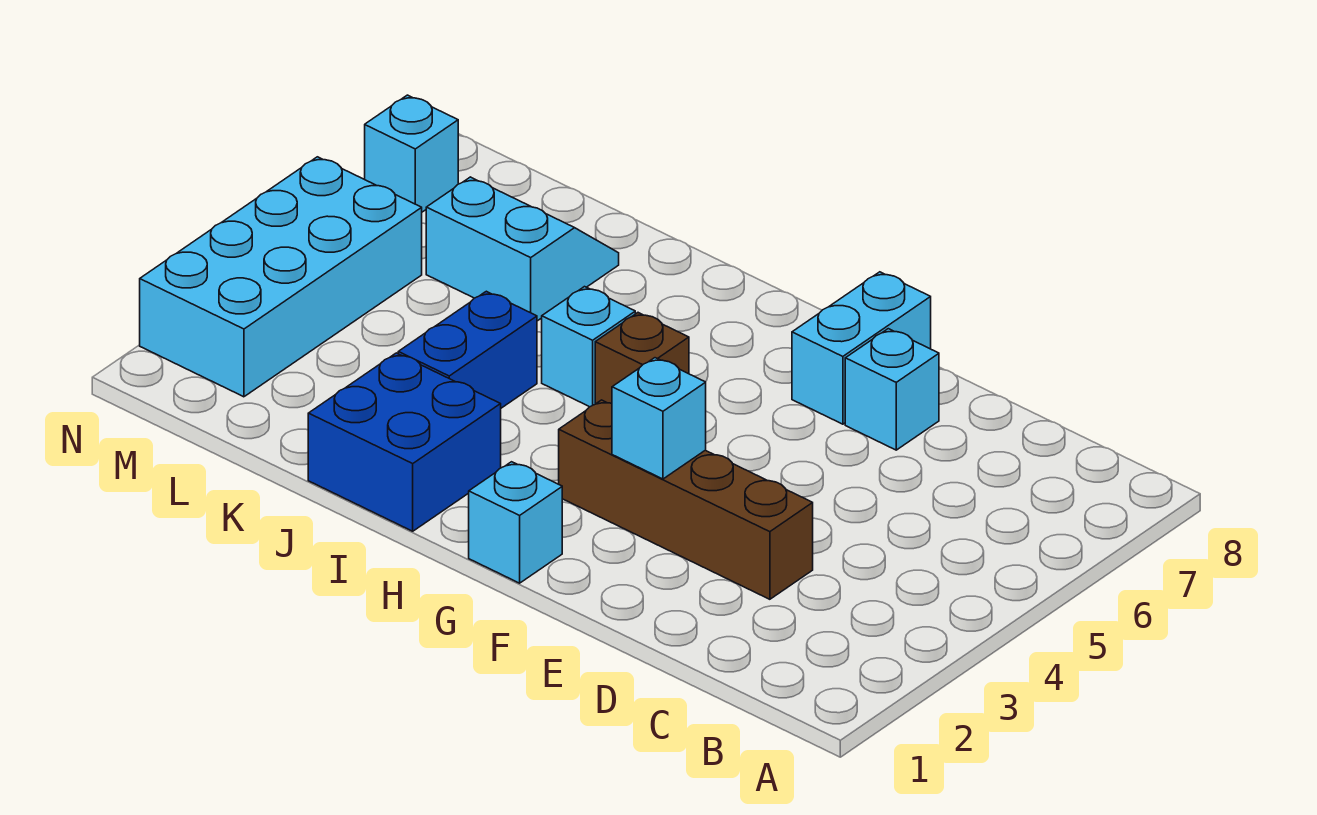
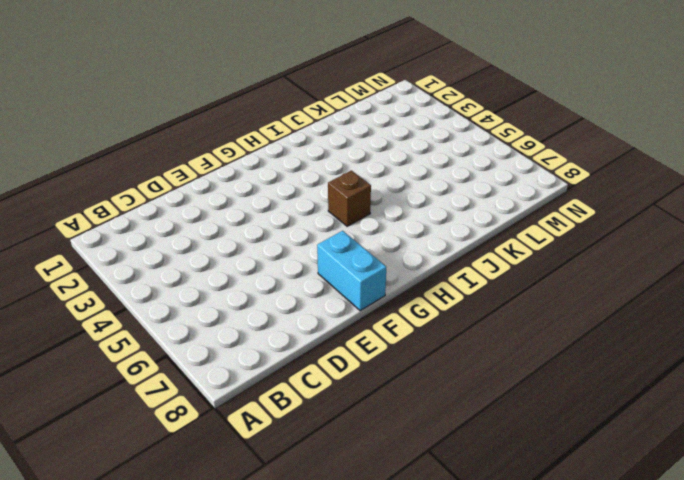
none -> brown brick D3:G3 level 1
none -> cyan brick E7 level 1
none -> cyan brick G1 level 1

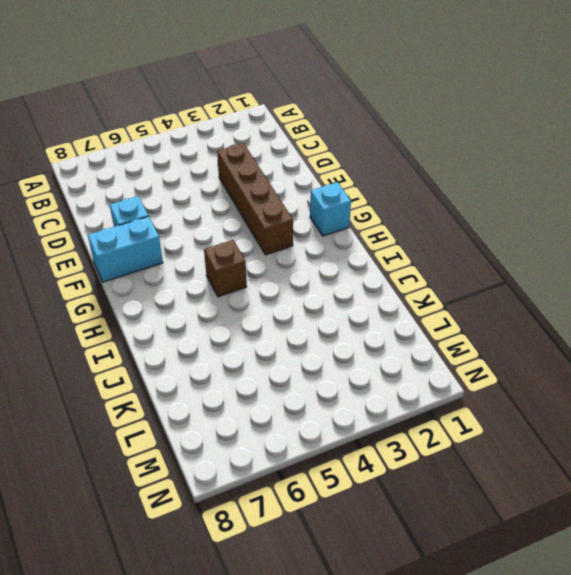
none -> blue brick I1:J2 level 1
none -> cyan brick I5 level 1
none -> blue brick J3:J4 level 1

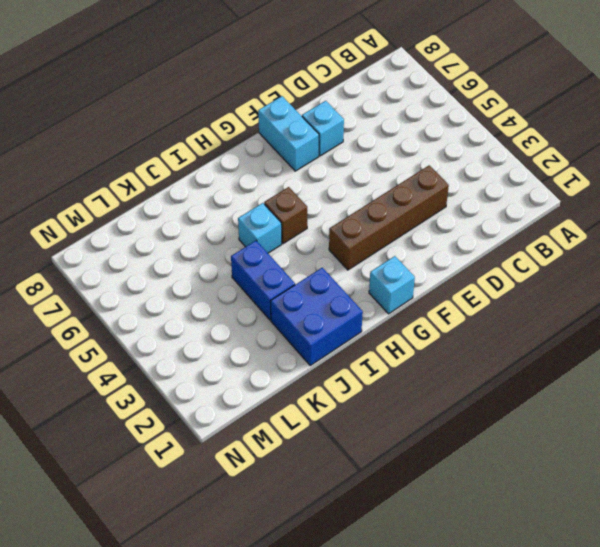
none -> cyan slope K6:L7 level 1 top 6
none -> cyan brick M2:N5 level 1
none -> cyan brick N7 level 1

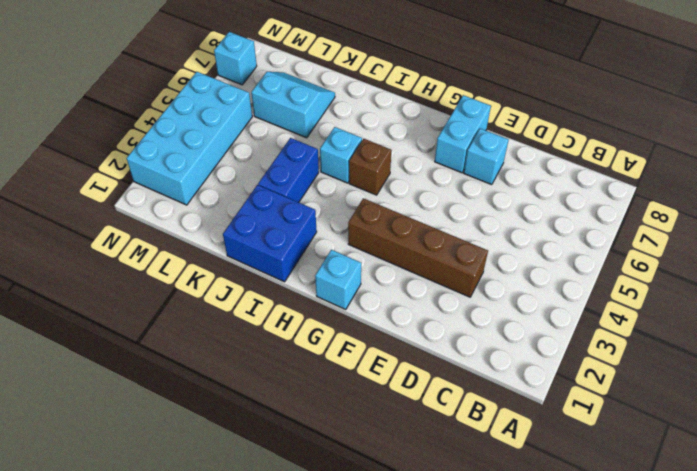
none -> cyan brick F3 level 2

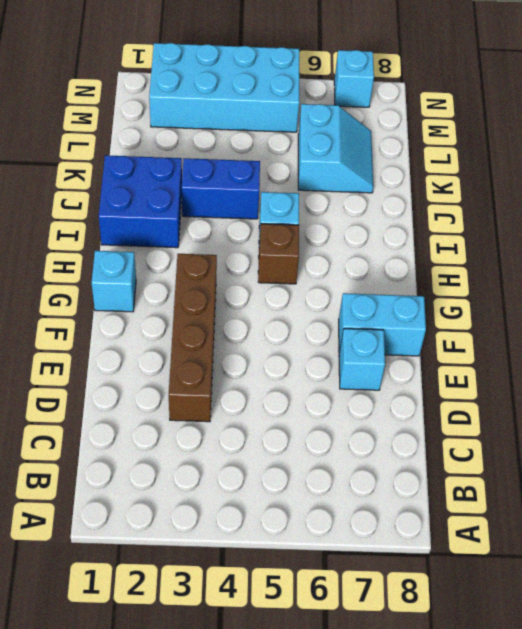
none -> cyan brick F3 level 2

